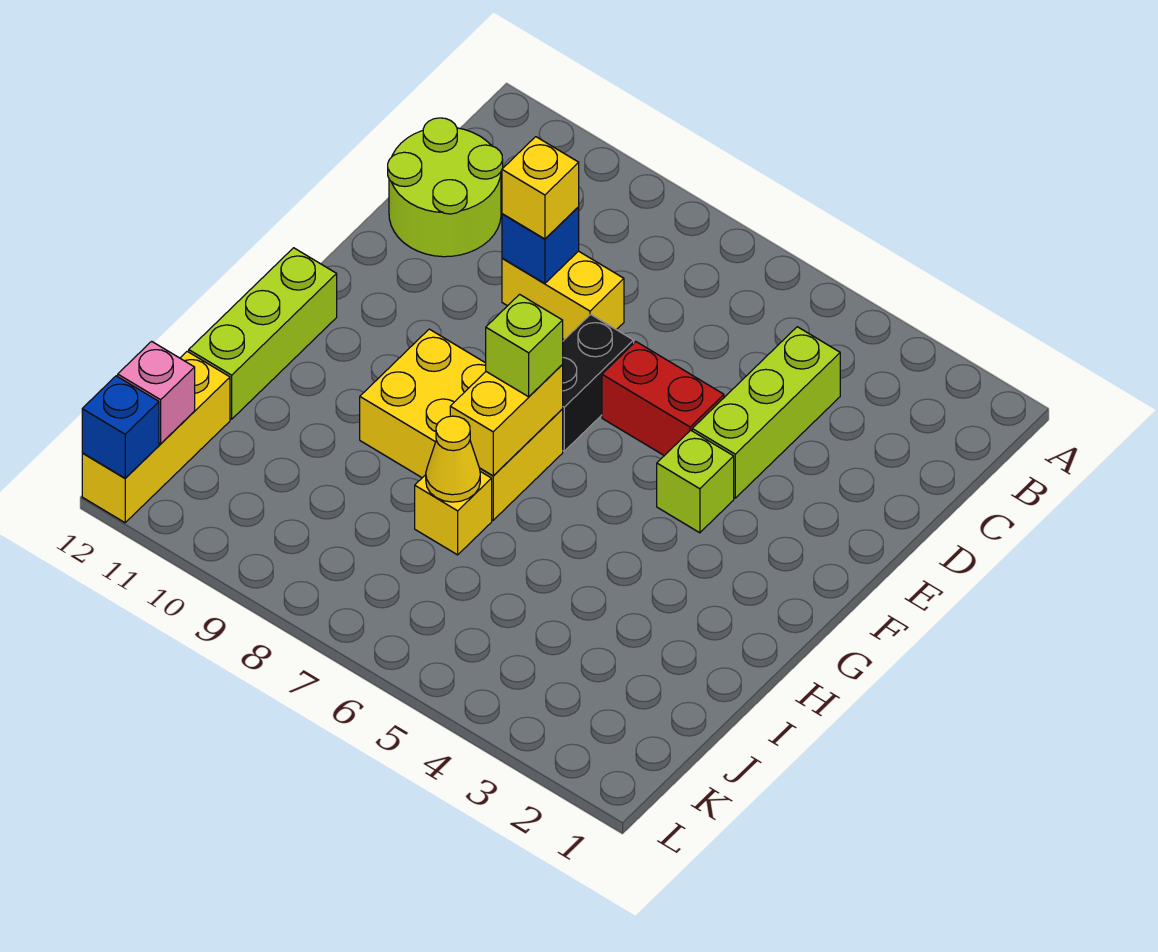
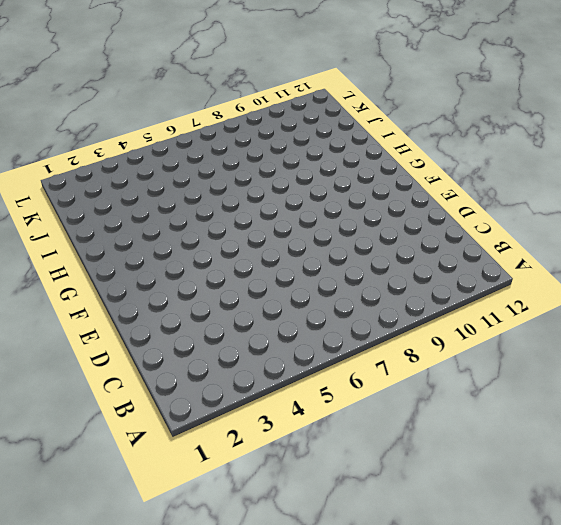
none -> lime brick C4:E4 level 1
none -> lime round brick C11:D12 level 1
none -> yellow brick D8:D9 level 1

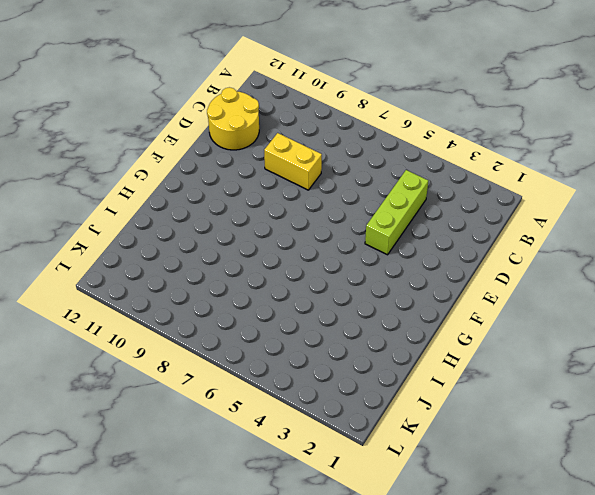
yellow round brick C11:D12 level 1 -> lime round brick C11:D12 level 1
none -> red brick E5:E6 level 1
none -> black brick E7:F7 level 1
none -> lime brick F4 level 1

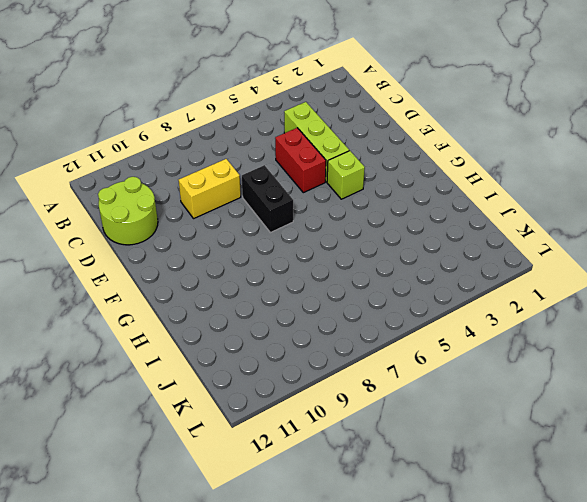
red brick D5:E5 level 1 -> red brick E5:E6 level 1
none -> yellow brick G7:H9 level 1
none -> lime brick G12:I12 level 1
none -> yellow brick I7 level 1

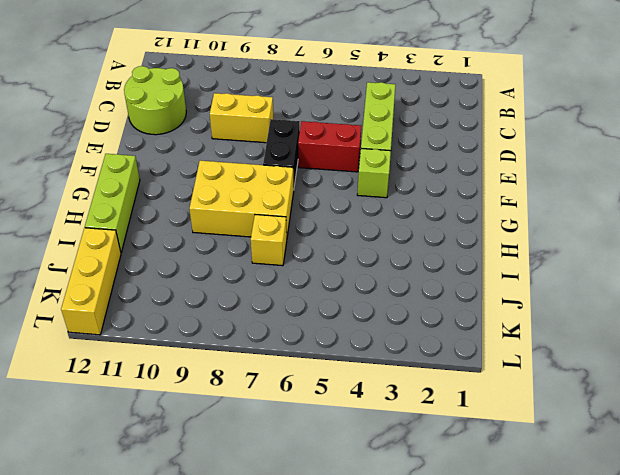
none -> blue brick D9 level 2
none -> yellow brick G7:H7 level 2
none -> yellow cone I7 level 2

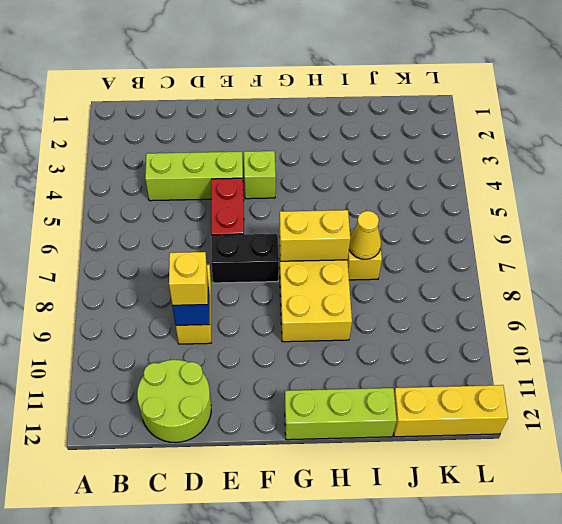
none -> pink brick K12 level 2
none -> blue brick L12 level 2
none -> lime brick G7 level 3

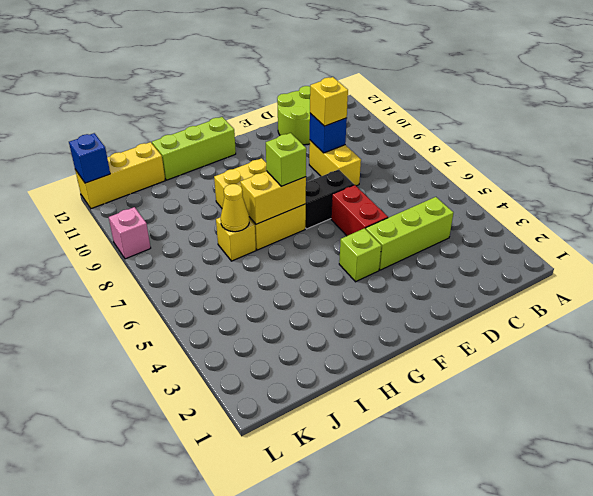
pink brick L9 level 1 -> pink brick K12 level 2

